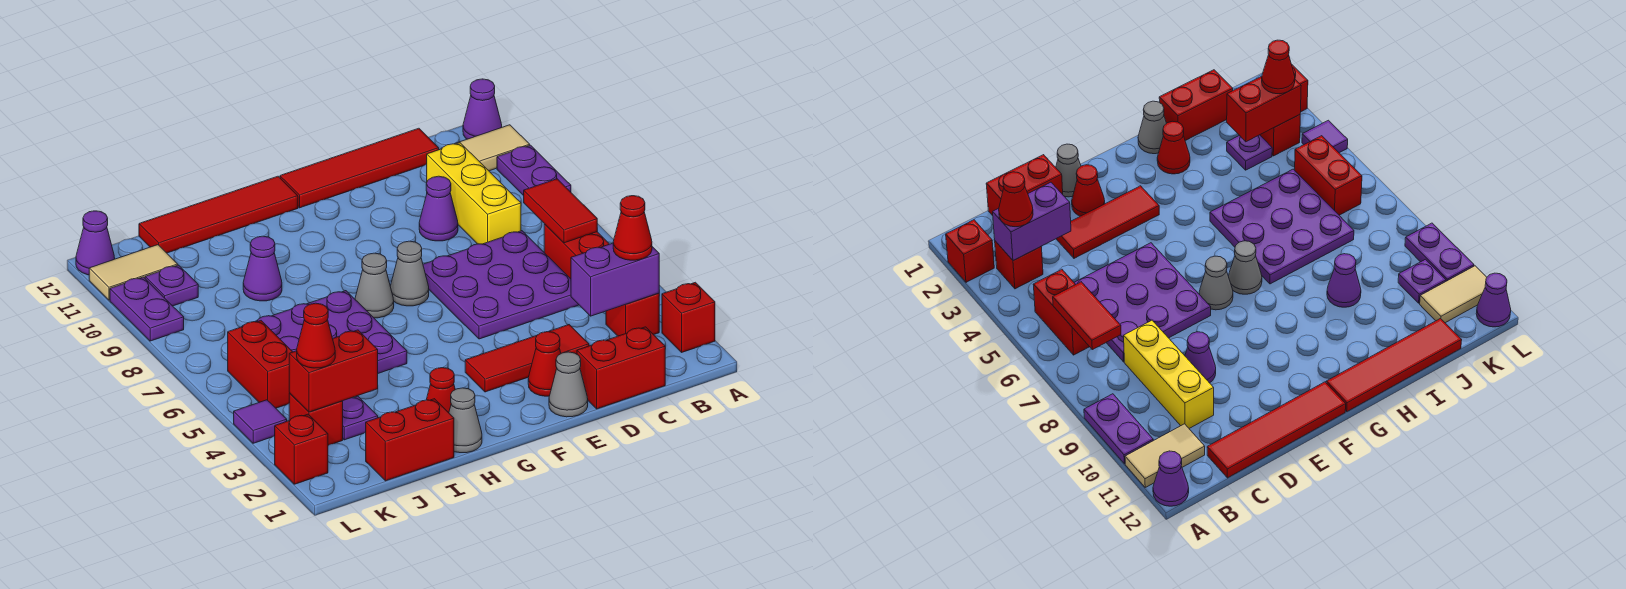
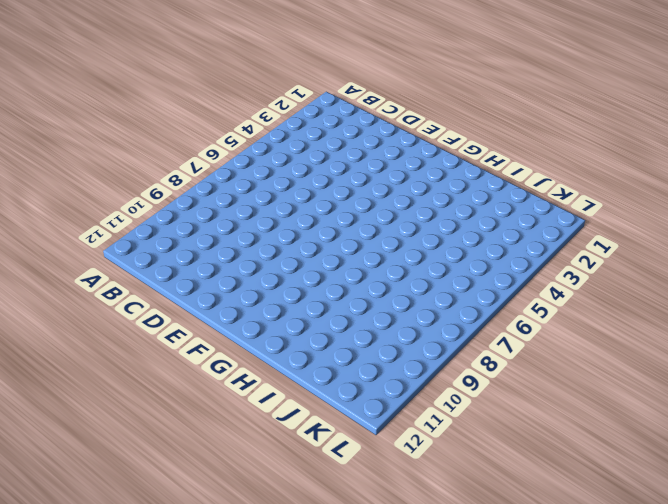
none -> red brick A2 level 1
none -> purple plate A9:A10 level 1
none -> tan tile A11:B11 level 1
none -> purple cone A12 level 1

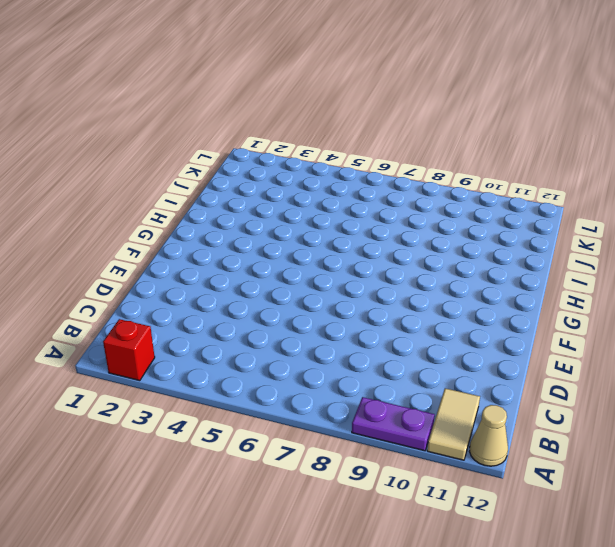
tan cone A12 level 1 -> purple cone A12 level 1
none -> red brick B3 level 1
none -> red brick B5:B6 level 1
none -> red brick C1:D1 level 1
none -> purple plate C5:E7 level 1

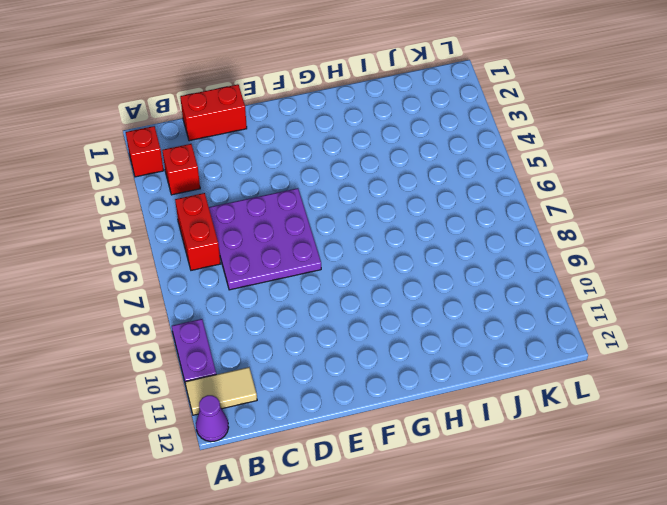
none -> yellow brick C8:C10 level 1
none -> red tile C12:F12 level 1
none -> red tile D3:F3 level 1
none -> purple cone D9 level 1

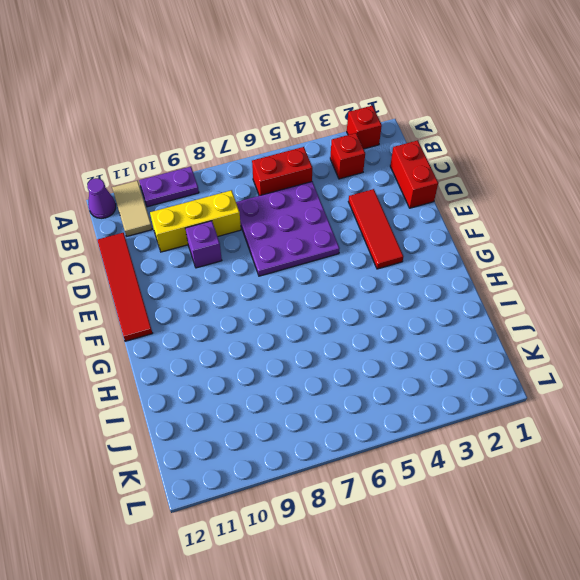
purple brick D9 level 1 -> purple cone D9 level 1
none -> grey cone E1 level 1
none -> red cone E2 level 1
none -> grey cone F7 level 1
none -> grey cone G7 level 1

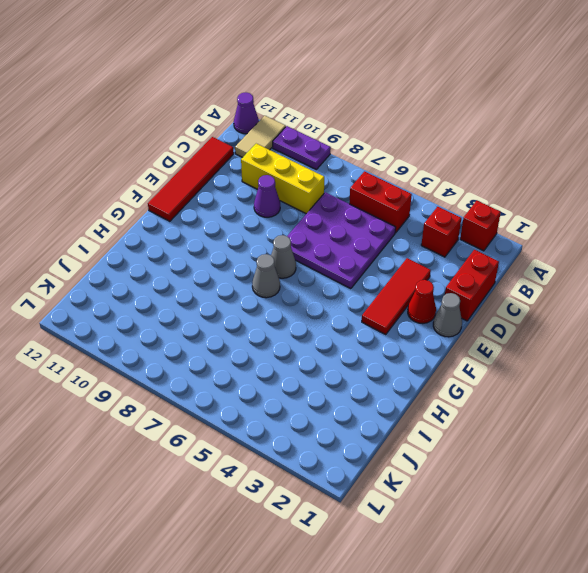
none -> red tile G12:J12 level 1
none -> grey cone H1 level 1
none -> red cone H2 level 1
none -> purple plate H5:J7 level 1

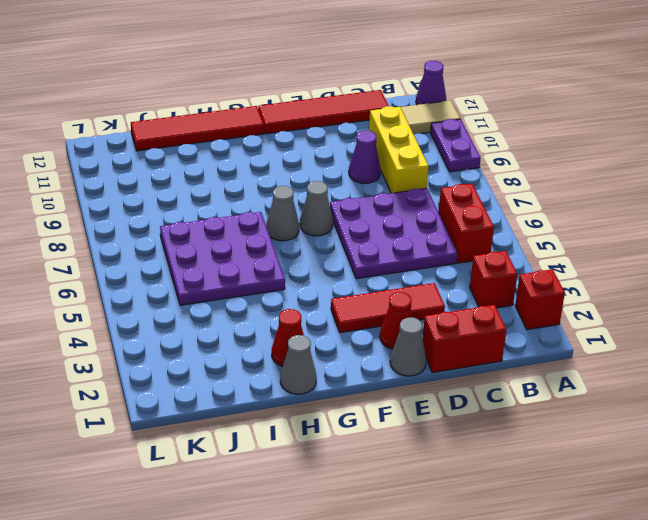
none -> red brick I1:J1 level 1
none -> purple cone I9 level 1
none -> purple plate J3 level 1
none -> red brick K3 level 1

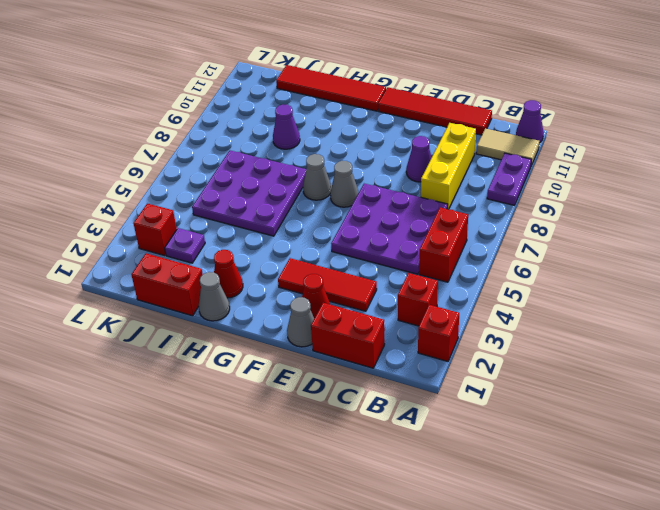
none -> red brick K5:K6 level 1
none -> purple plate K10 level 1
none -> tan tile K11:L11 level 1
none -> red brick L2 level 1

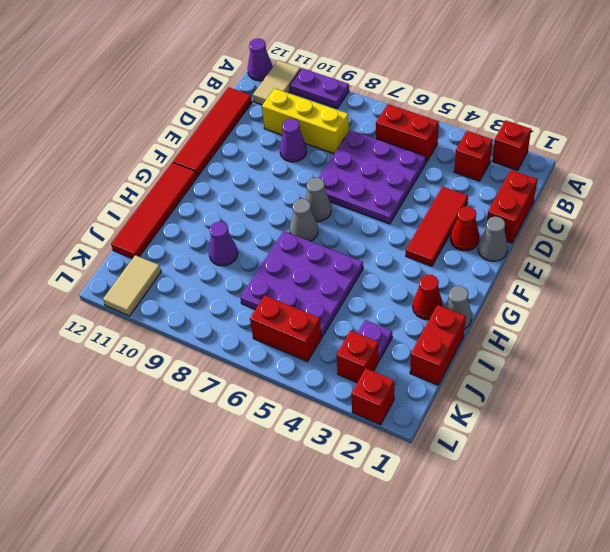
none -> purple plate K10 level 1
none -> purple tile L4 level 1
none -> purple plate L9:L10 level 1
none -> purple cone L12 level 1

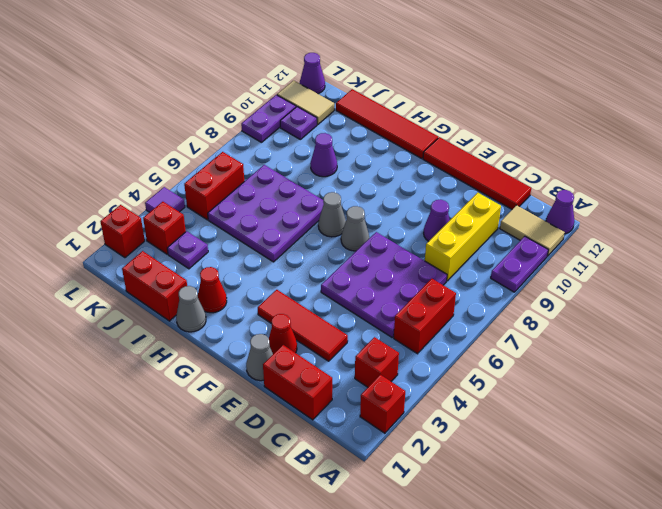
none -> purple brick B3:C3 level 2
none -> red tile B6:B7 level 2
none -> red brick J3:K3 level 2
none -> red cone B3 level 3

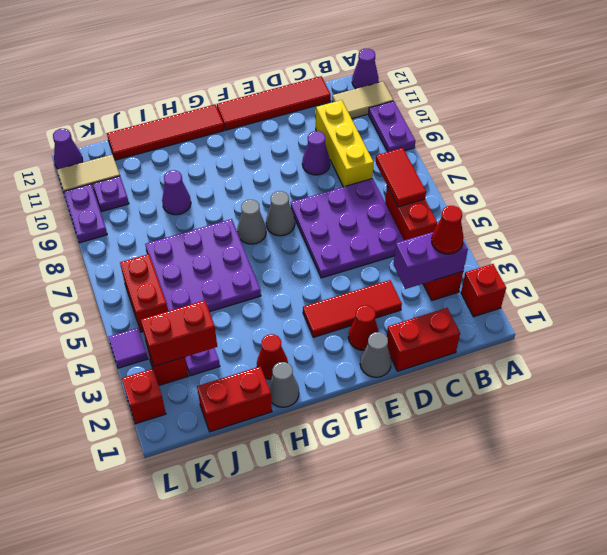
none -> red cone K3 level 3

